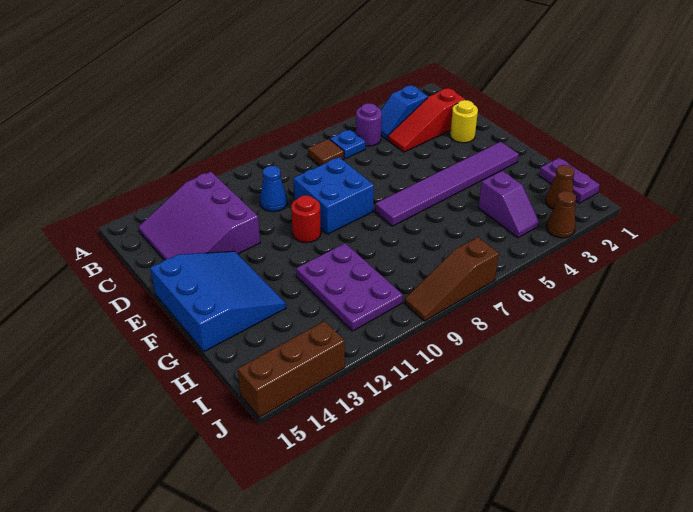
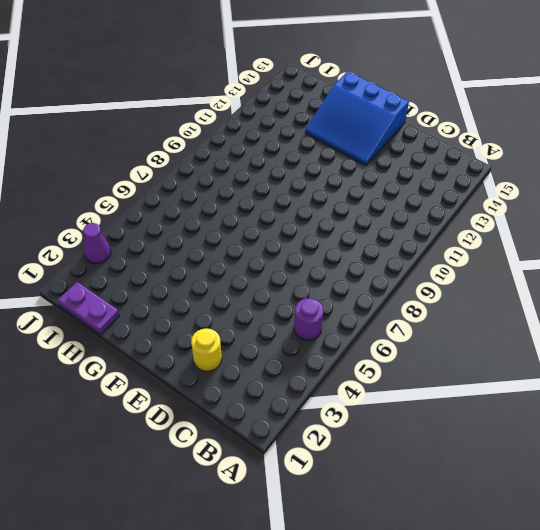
purple cone J3 level 1 -> brown cone J3 level 1
none -> blue slope B3:B4 level 1 top 3
none -> blue plate B6 level 1
none -> brown tile B7 level 1

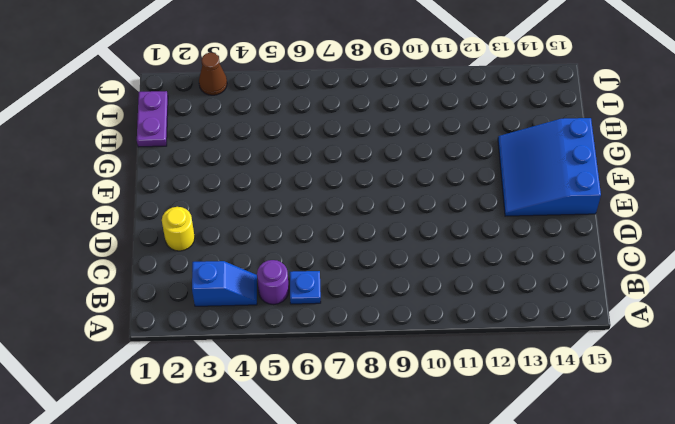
none -> brown tile B7 level 1
none -> purple slope B12:D14 level 1 top 12
none -> red slope C2:C4 level 1 top 2

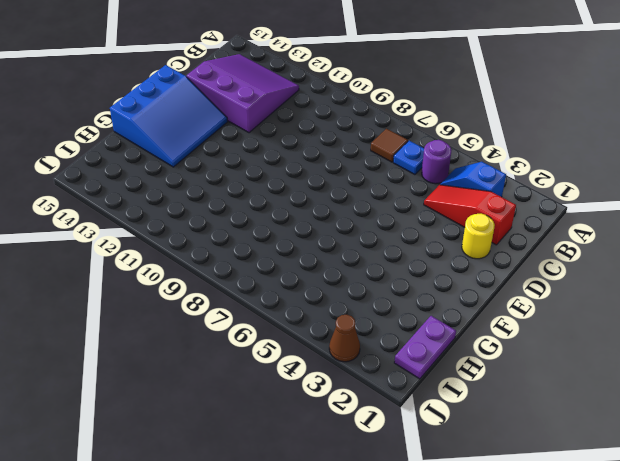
purple slope B12:D14 level 1 top D -> purple slope B12:D14 level 1 top 12
none -> blue cone C10 level 1
none -> blue brick D8:E9 level 1
none -> red round brick E10 level 1

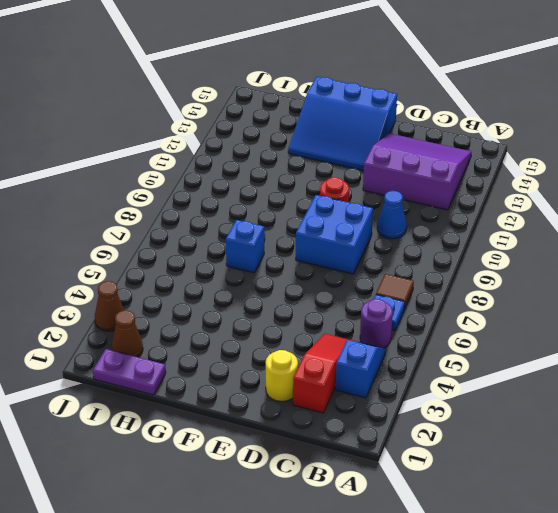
blue brick G7 level 1 -> none
none -> purple tile F2:F7 level 1
none -> purple plate G10:I11 level 1
none -> purple slope H4:I4 level 1 top H

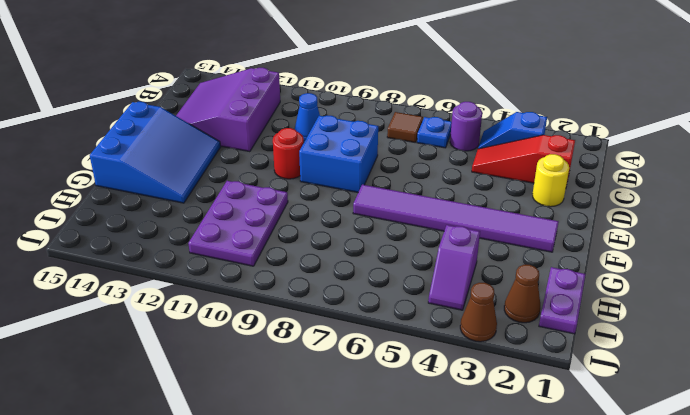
none -> brown slope J7:J9 level 1 top 7
none -> brown brick J13:J15 level 1

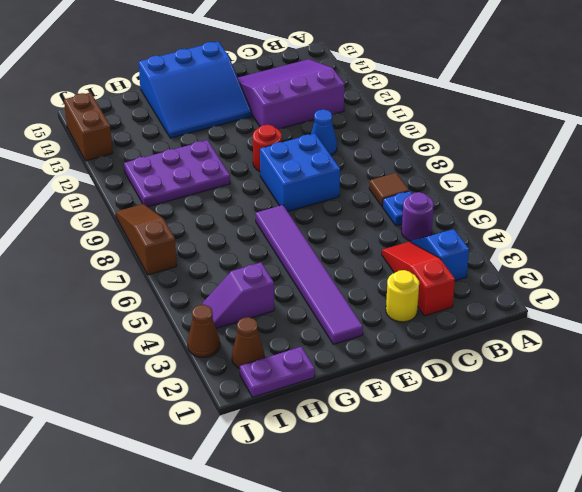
brown brick J13:J14 level 1 -> brown brick J13:J15 level 1

